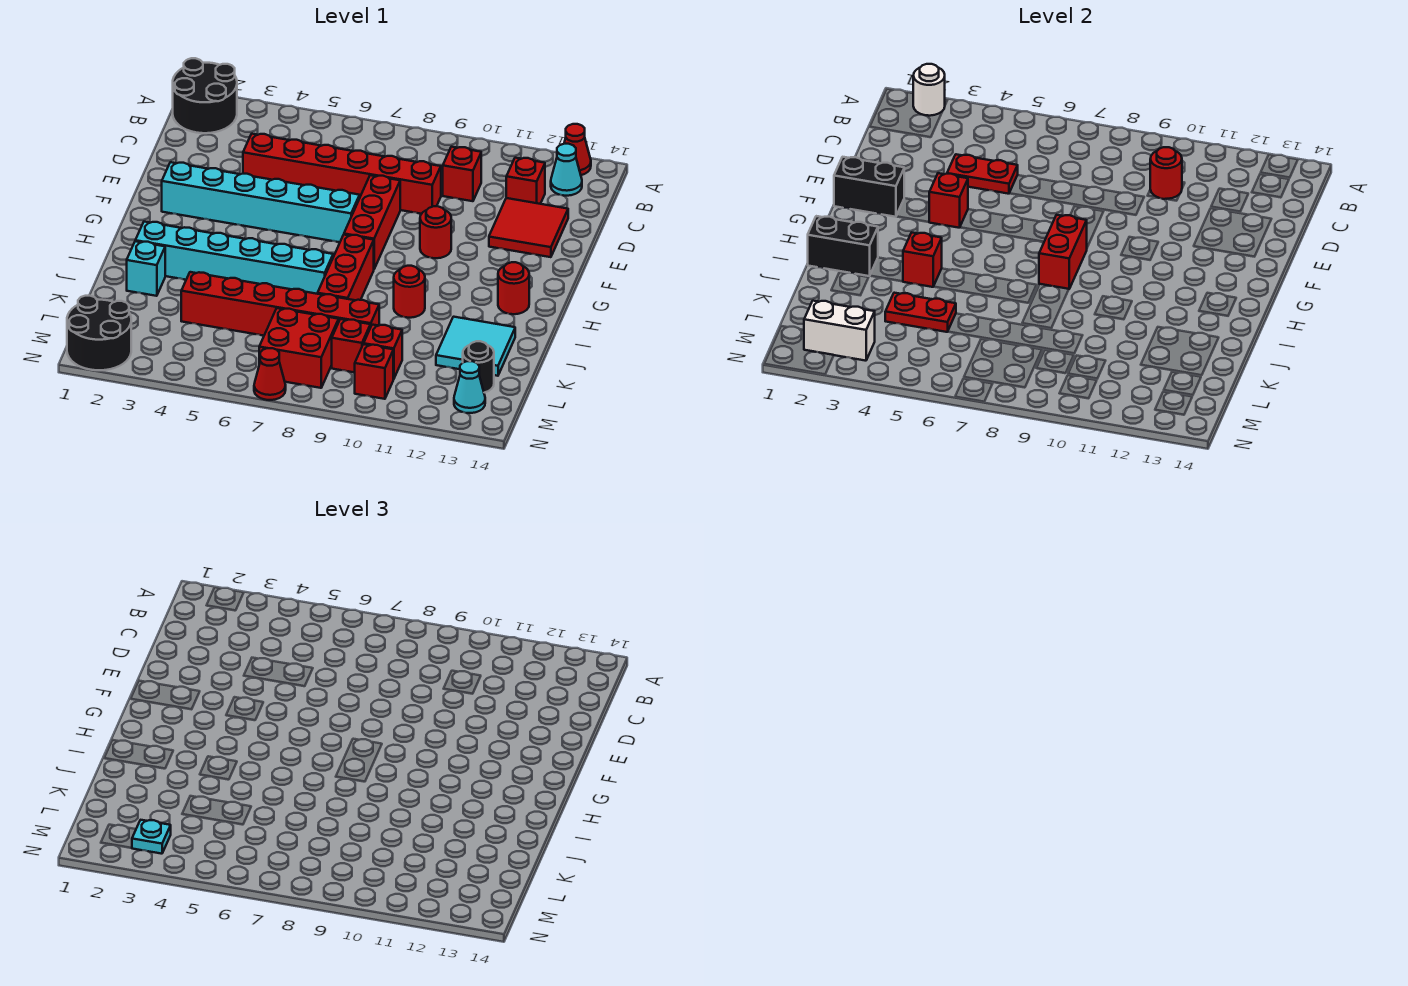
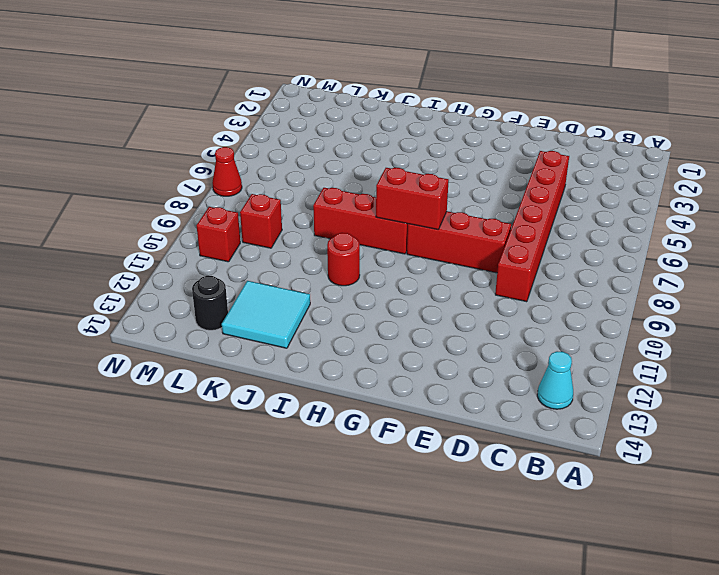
none -> black round brick A1:B2 level 1
none -> red cone A13 level 1
none -> red brick C10 level 1
none -> red brick C12 level 1

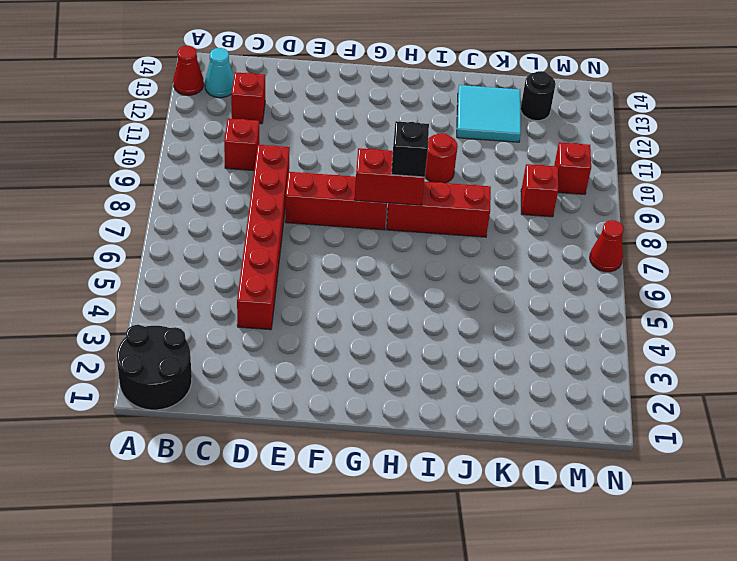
black brick H8 level 3 -> none
none -> red tile D12:E13 level 1
none -> cyan brick F2:F7 level 1
none -> red round brick F10 level 1
none -> red round brick H13 level 1

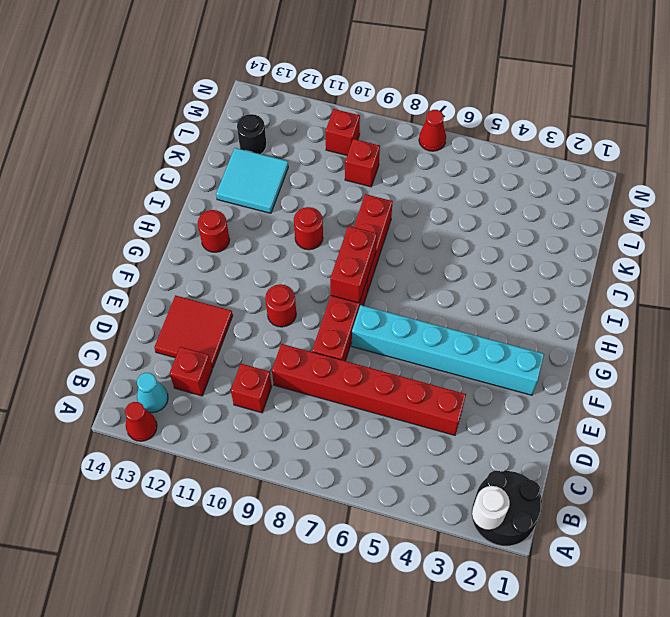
none -> cyan brick I2:I7 level 1
none -> cyan brick J2 level 1
none -> red brick K4:K9 level 1
none -> red brick L7:M8 level 1

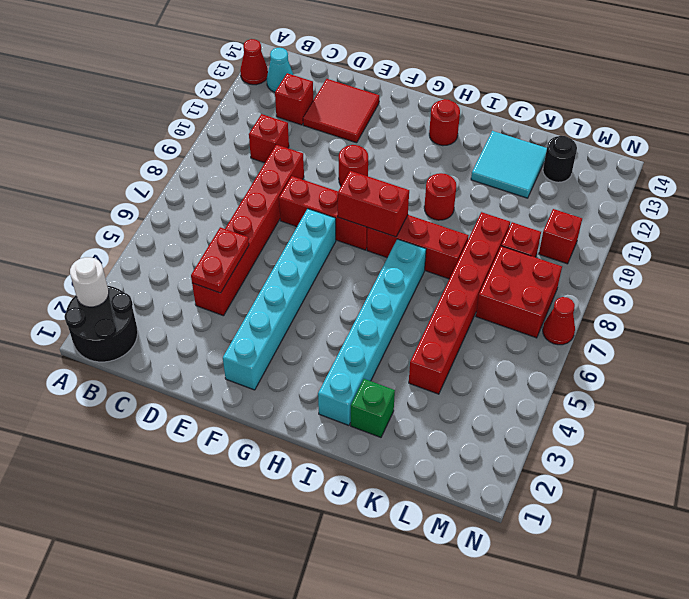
green brick J2 level 1 -> cyan brick J2 level 1
none -> red brick L10 level 1
none -> black round brick M1:N2 level 1
none -> cyan cone M13 level 1
none -> red round brick C10 level 2

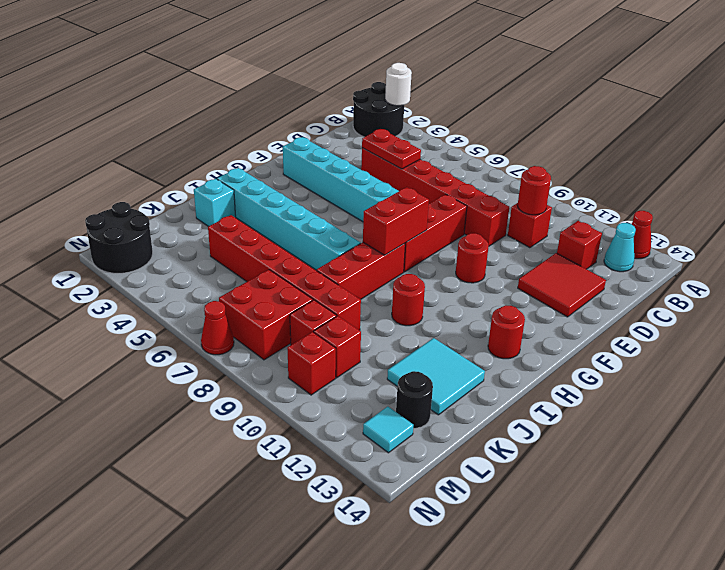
cyan tile M13 level 1 -> cyan cone M13 level 1
none -> black brick F1:F2 level 2
none -> red brick F4 level 2
none -> black brick I1:I2 level 2
none -> red brick I4 level 2

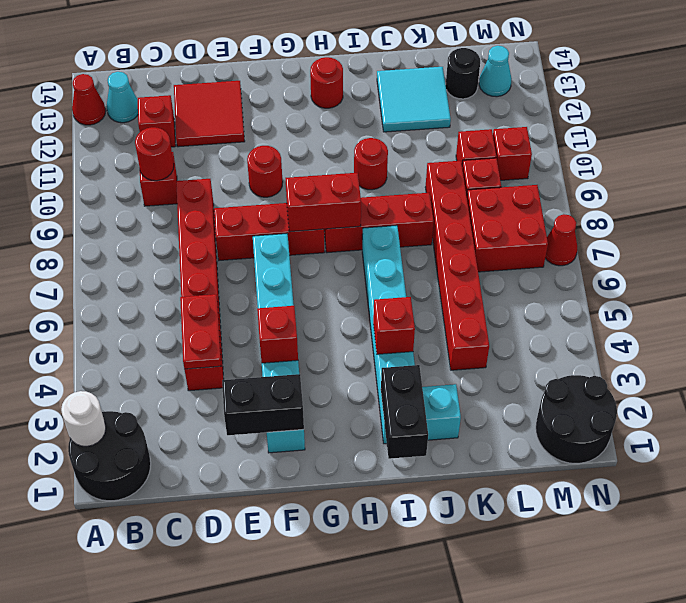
black brick E2:F2 level 2 -> black brick F1:F2 level 2
none -> red plate K4:K5 level 2
none -> white brick M2:M3 level 2
none -> cyan plate M3 level 3

